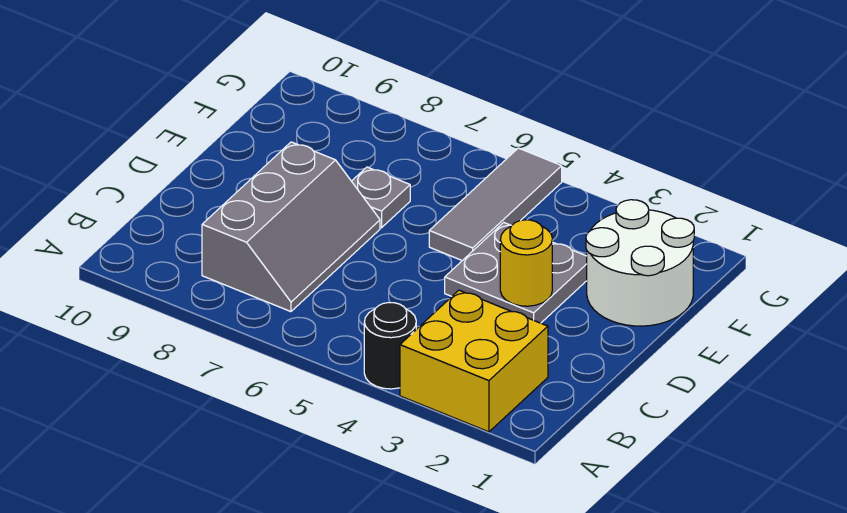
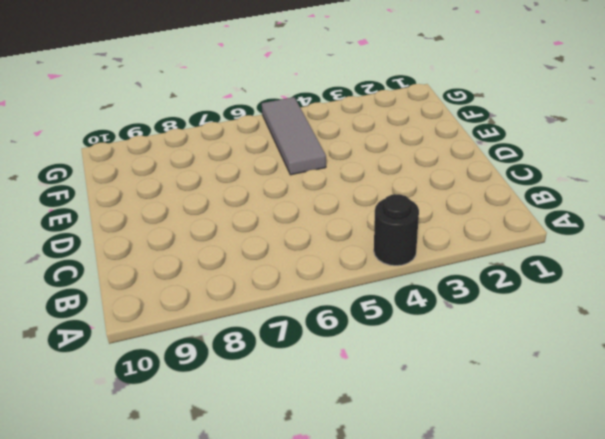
none -> yellow brick A2:B3 level 1
none -> grey slope B7:D8 level 1 top 8

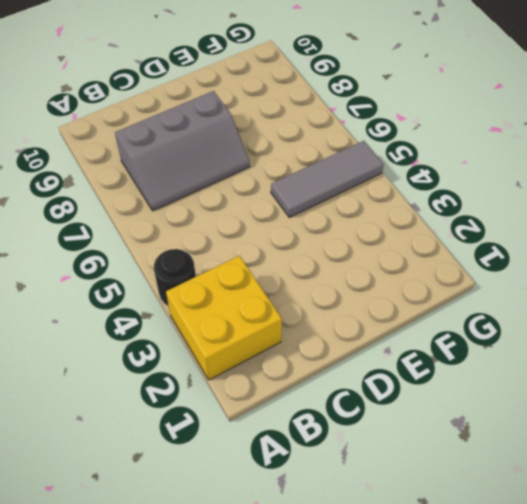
none -> grey plate D3:E4 level 1
none -> white round brick E1:F2 level 1

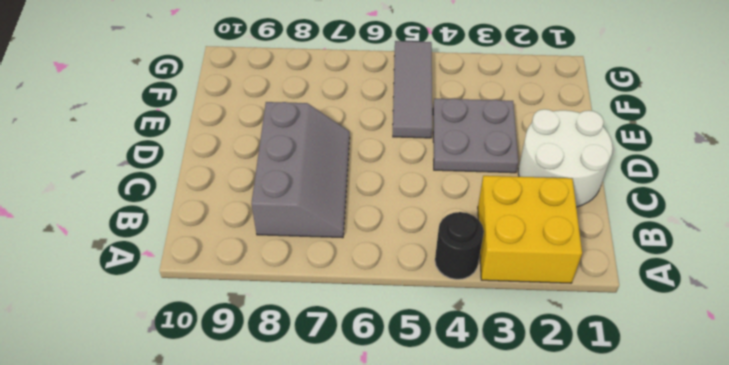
white round brick C1:D2 level 1 -> white round brick E1:F2 level 1
none -> grey plate E7 level 1
none -> yellow round brick D3 level 2

